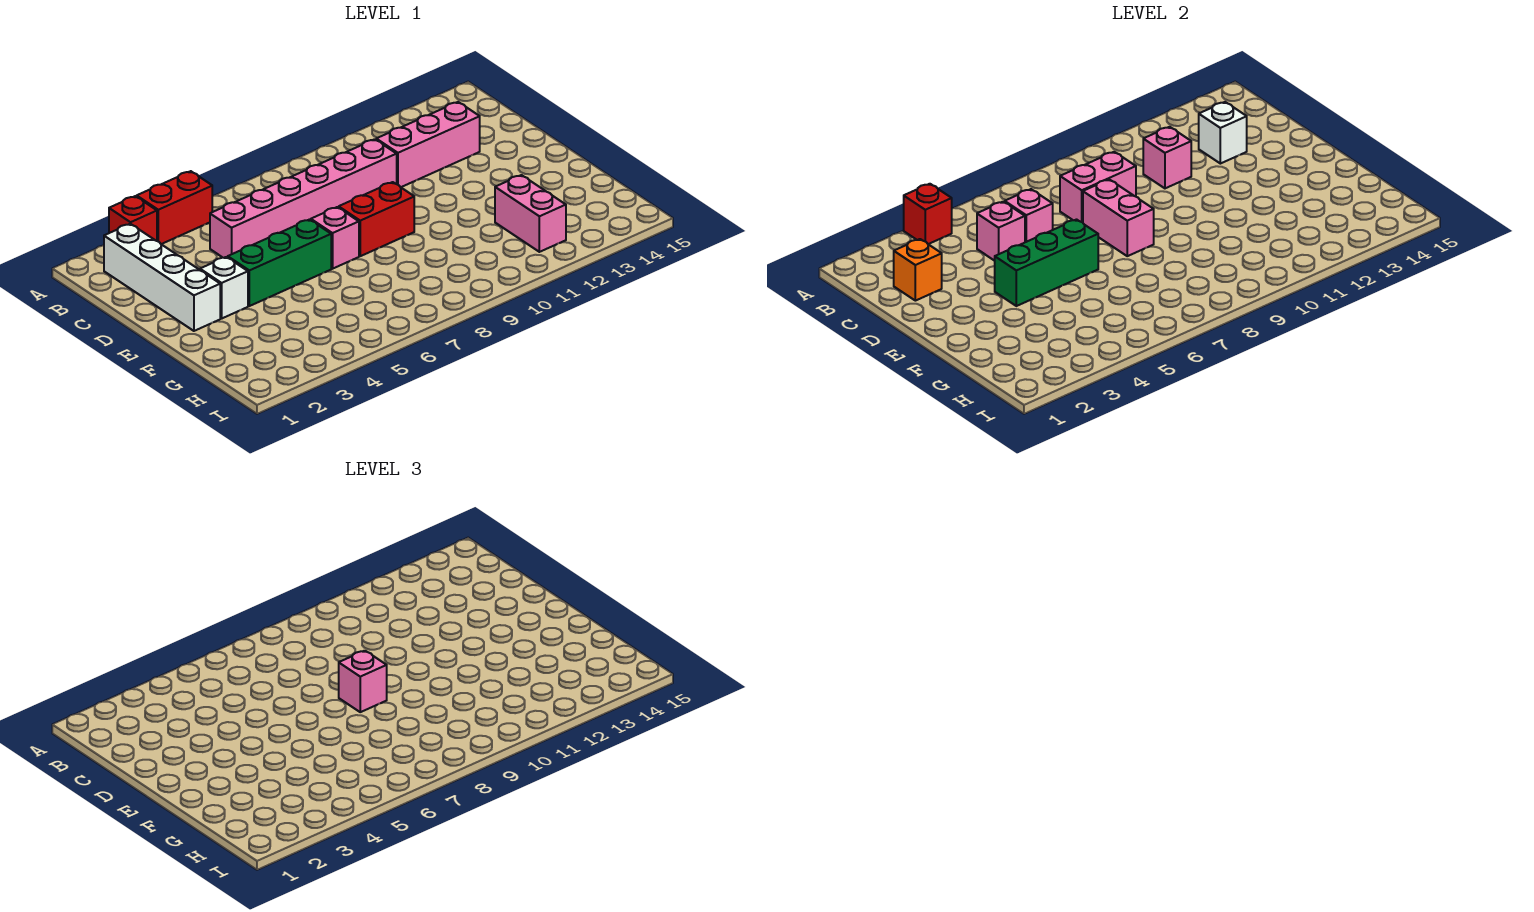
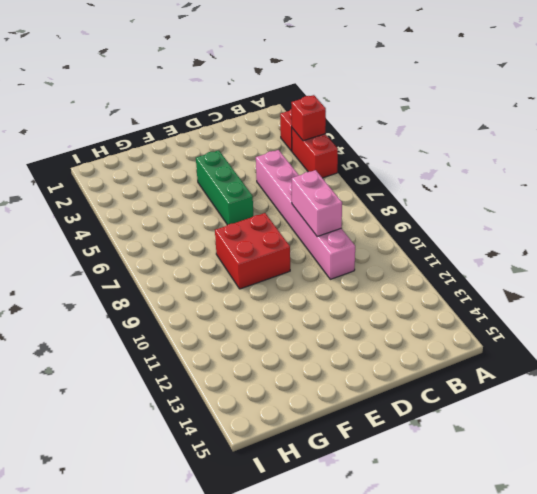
red brick E8:F9 level 1 -> red brick E8:E9 level 1
none -> white brick B2:E2 level 1
none -> pink brick C11:C13 level 1
none -> white brick E3 level 1

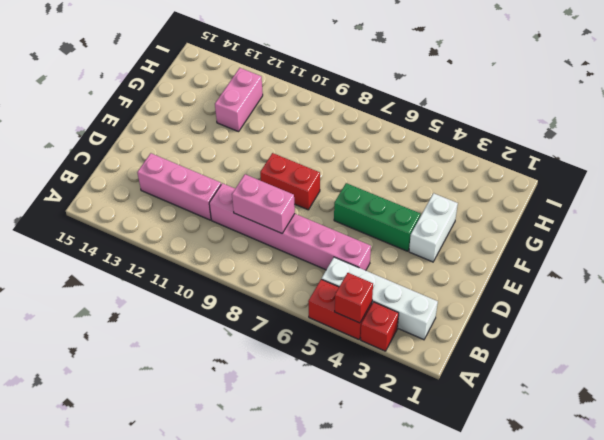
white brick B2:B5 level 1 -> white brick B2:E2 level 1
white brick E3:F3 level 1 -> white brick E3 level 1
none -> pink brick E7 level 1
none -> orange brick C2 level 2
none -> pink brick C5 level 2

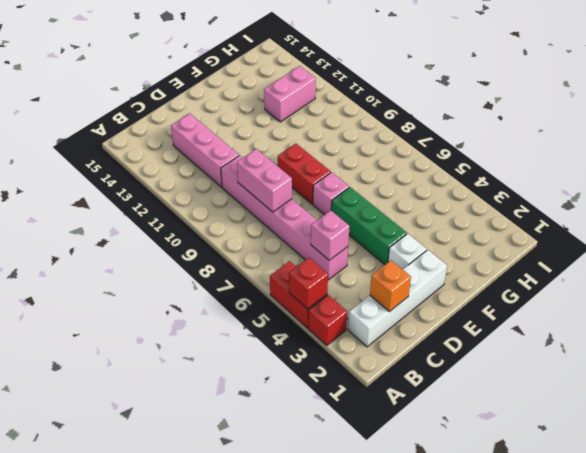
none -> pink brick C6 level 2
none -> pink brick C11 level 2
none -> white brick C13 level 2

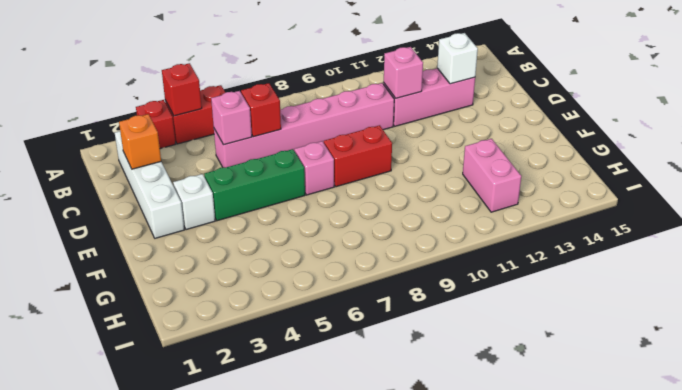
red brick C6 level 2 -> pink brick C6 level 2
none -> pink brick C8:C9 level 2
none -> pink brick D8:E8 level 2
none -> green brick E4:E6 level 2

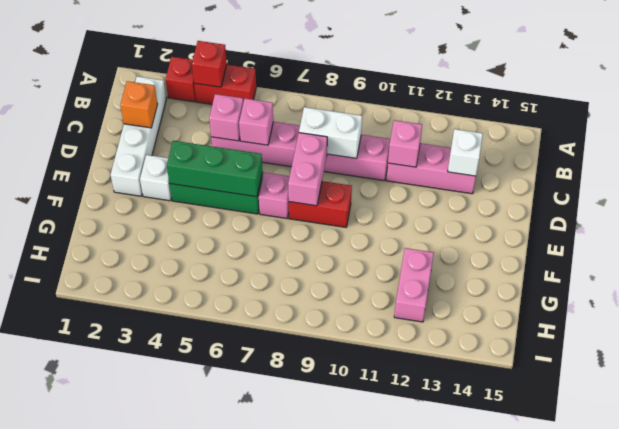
white brick C8:C9 level 2 -> pink brick C8:C9 level 2
none -> pink brick E8 level 3

